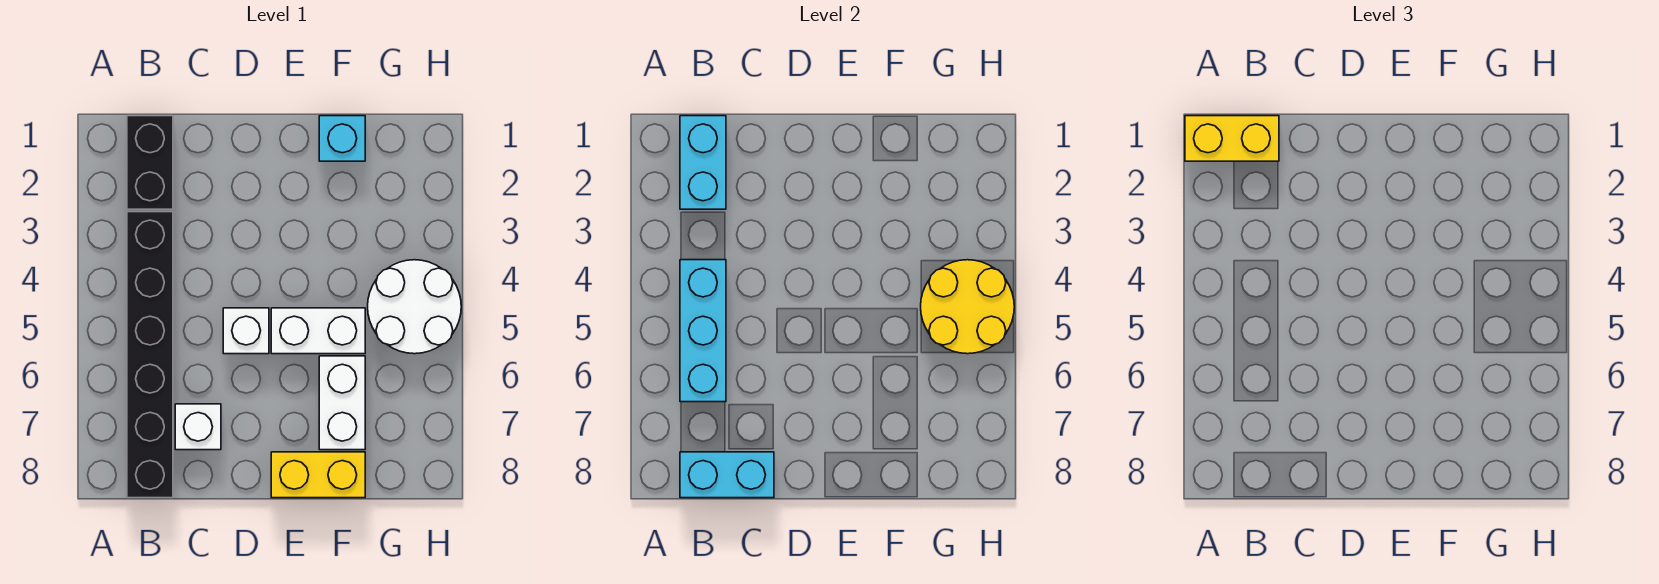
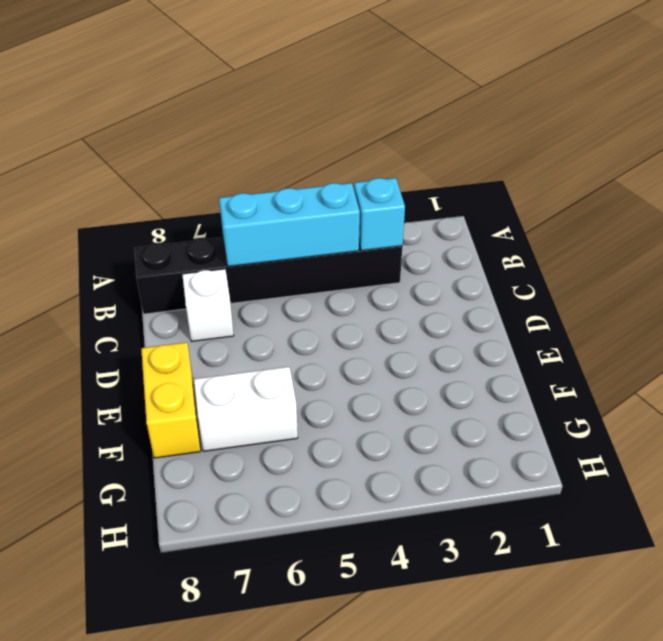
cyan brick B3 level 2 -> cyan brick F1 level 1
none -> black brick B1:B2 level 1
none -> white brick D5 level 1
none -> white brick E5:F5 level 1

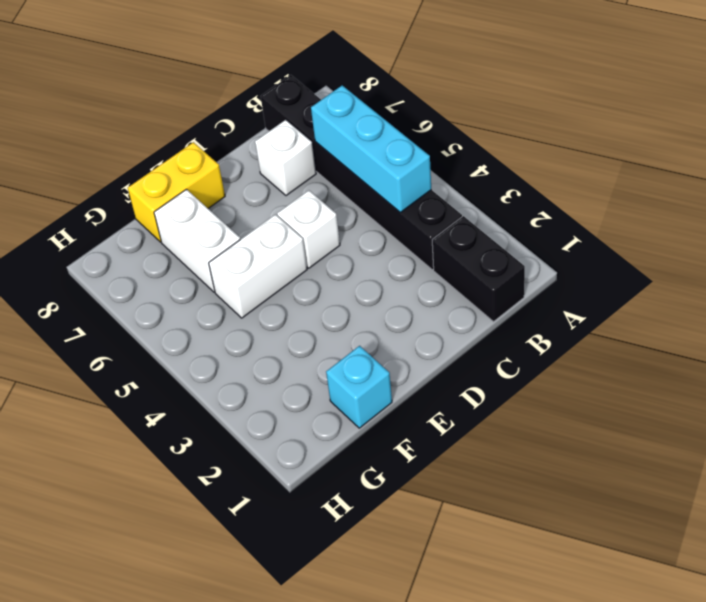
none -> white round brick G4:H5 level 1
none -> cyan brick B1:B2 level 2
none -> cyan brick B8:C8 level 2

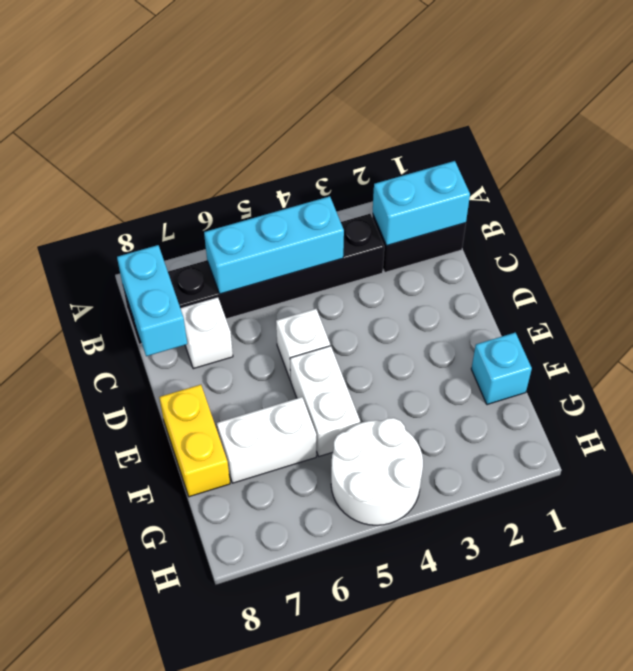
none -> yellow round brick G4:H5 level 2
none -> yellow brick A1:B1 level 3

